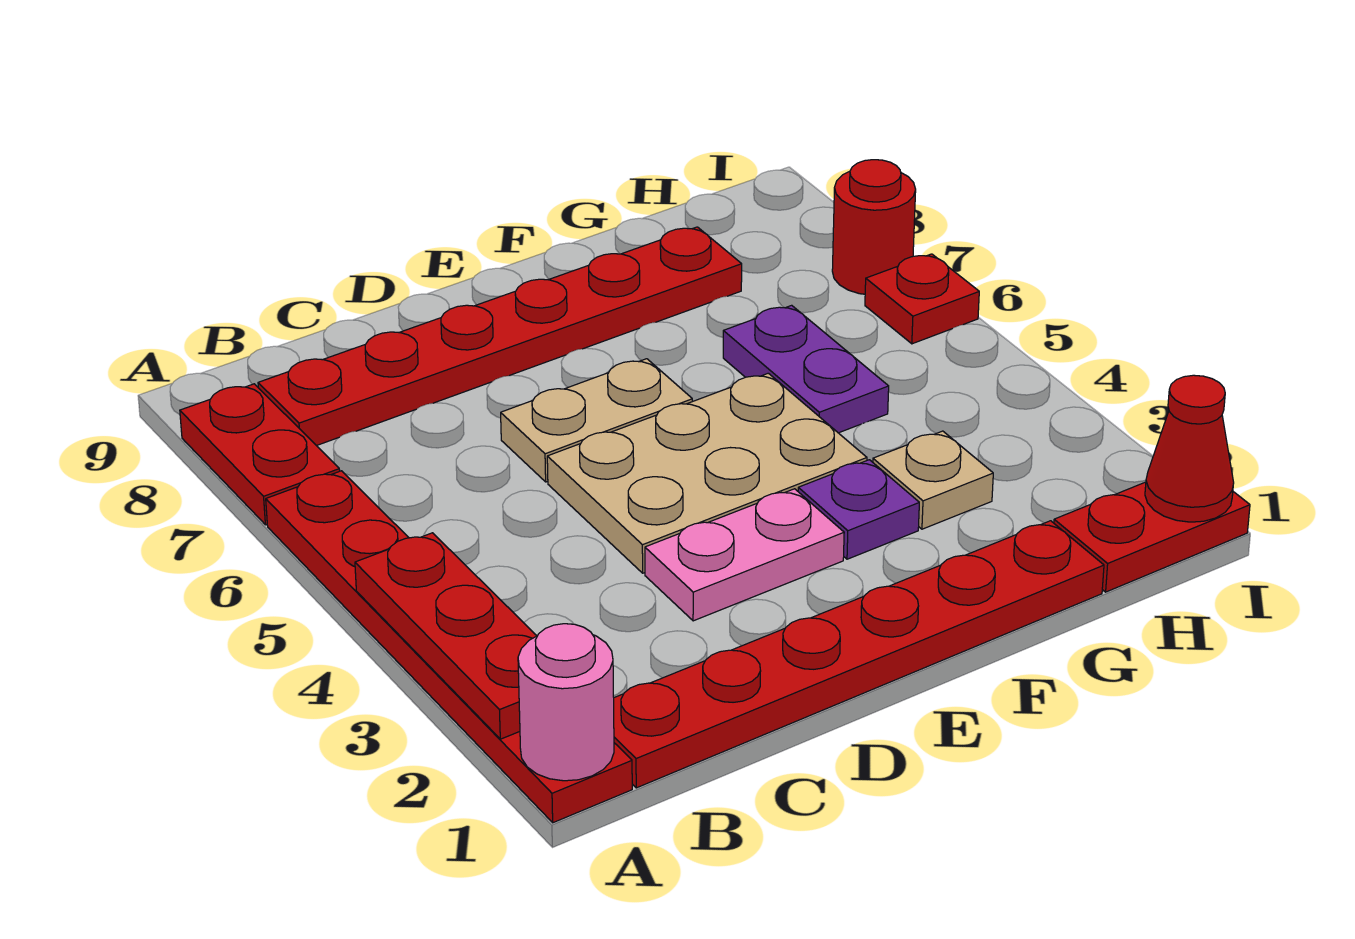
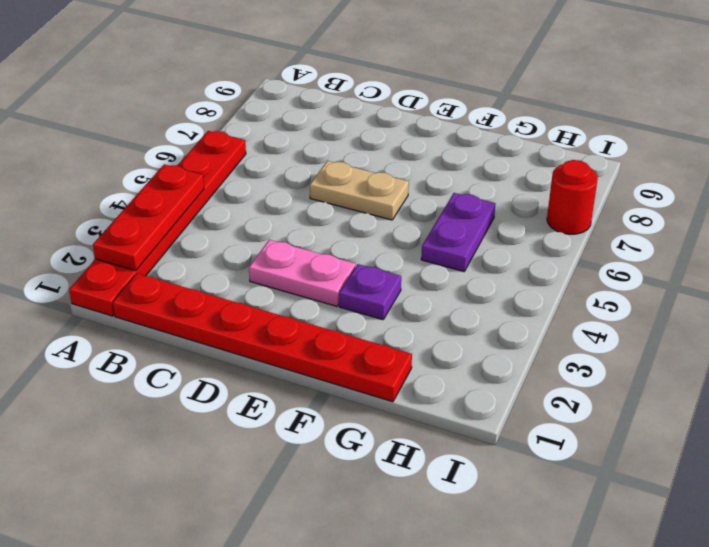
none -> red plate A7:A8 level 1
none -> red plate B8:G8 level 1
none -> tan plate D4:F5 level 1

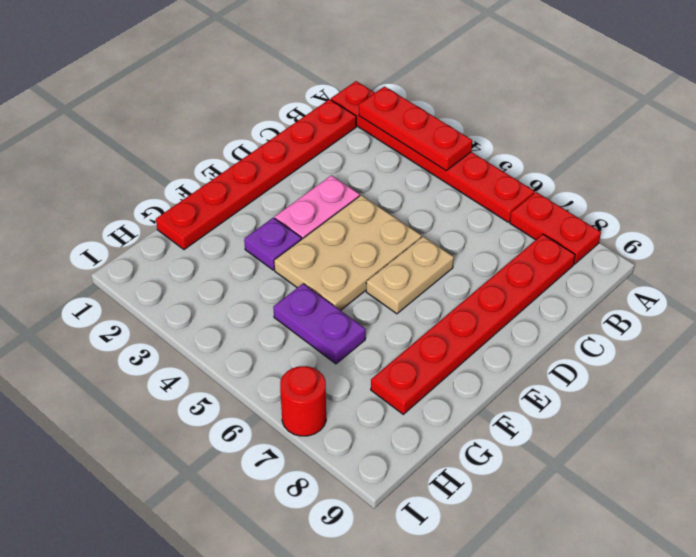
none -> tan plate G3 level 1
none -> red plate H1:I1 level 1
none -> red plate I6 level 1

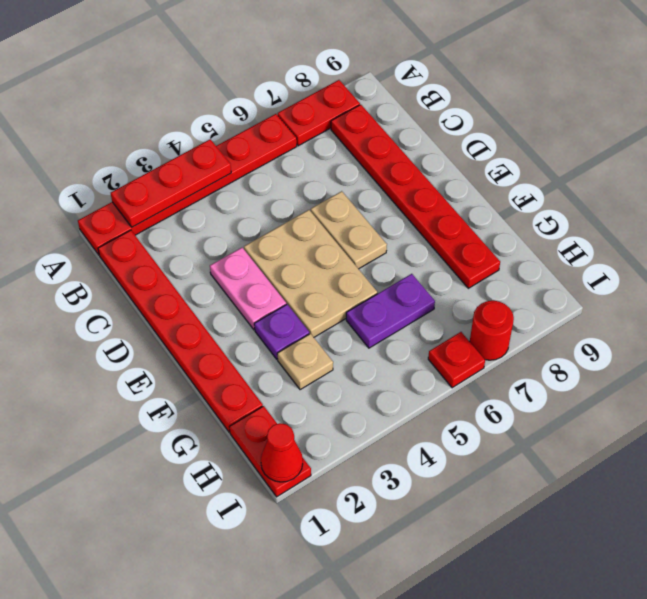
none -> pink round brick A1 level 2

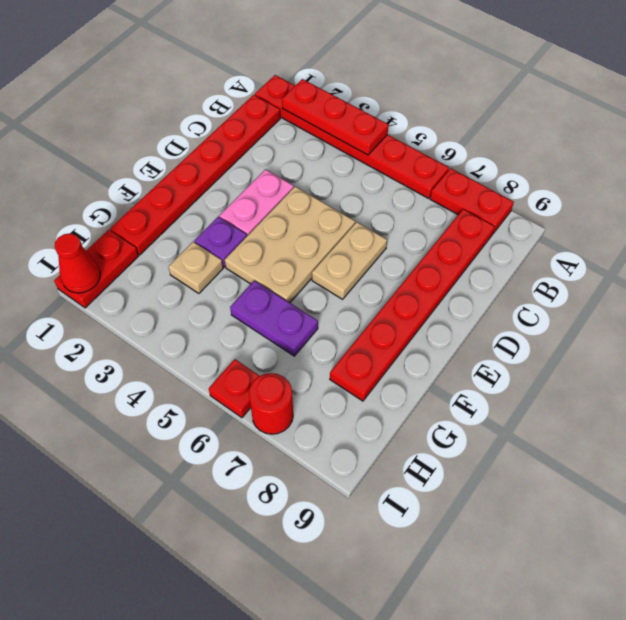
none -> pink round brick A1 level 2

